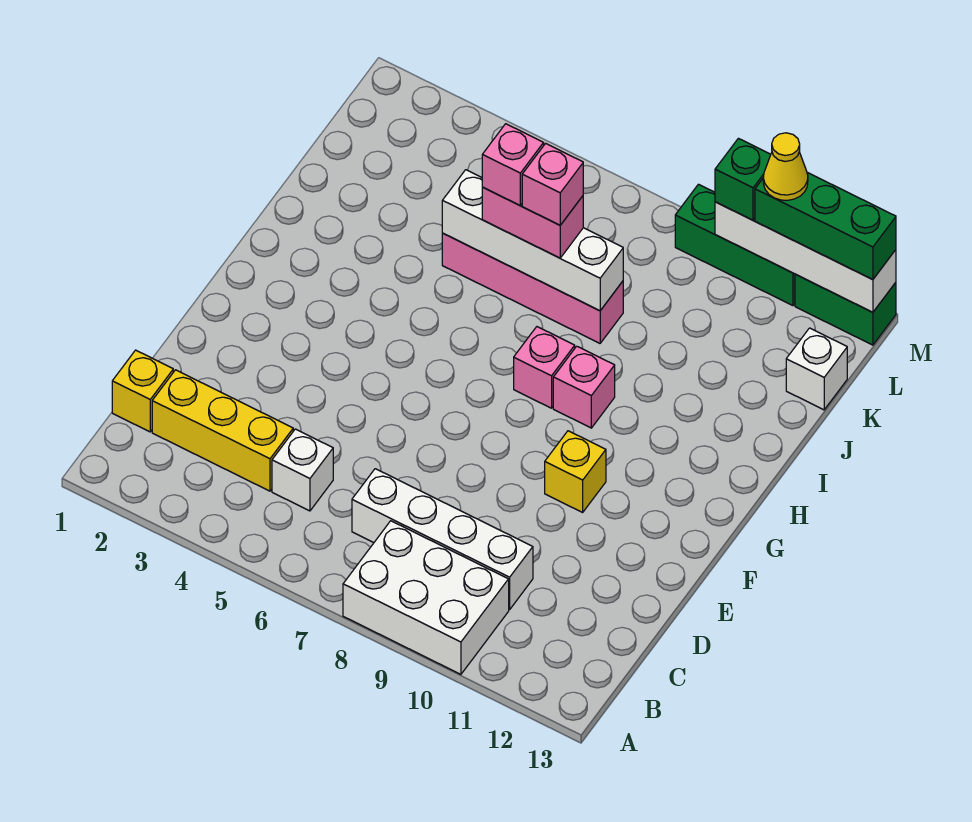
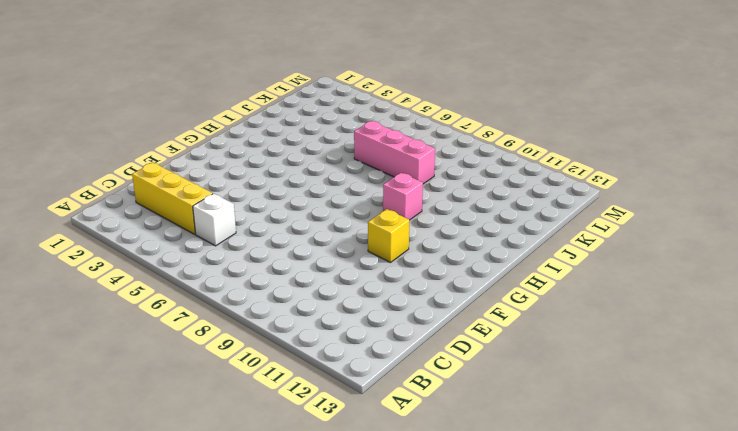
pink brick J6:J8 level 1 -> pink brick J5:J8 level 1
none -> white brick A8:B10 level 1
none -> yellow brick C1 level 1
none -> white brick C7:C10 level 1

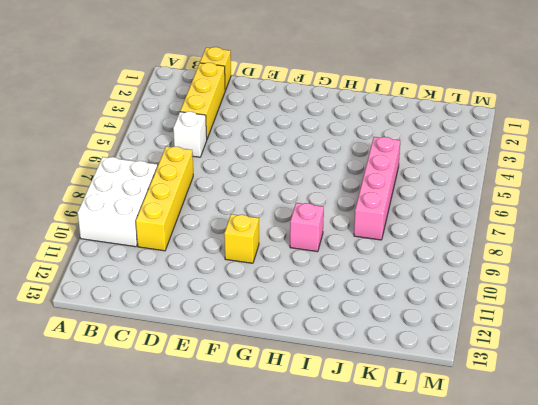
yellow brick C7:C10 level 1 -> white brick C7:C10 level 1
none -> pink brick H8 level 1
none -> white brick K13 level 1
none -> green brick M9:M11 level 1

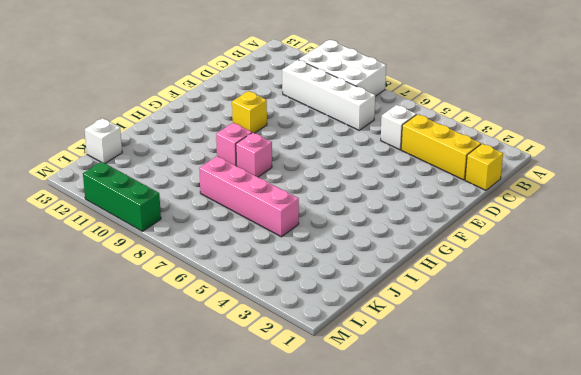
none -> green brick M12:M13 level 1
none -> white brick J5:J8 level 2
none -> white brick M10:M13 level 2

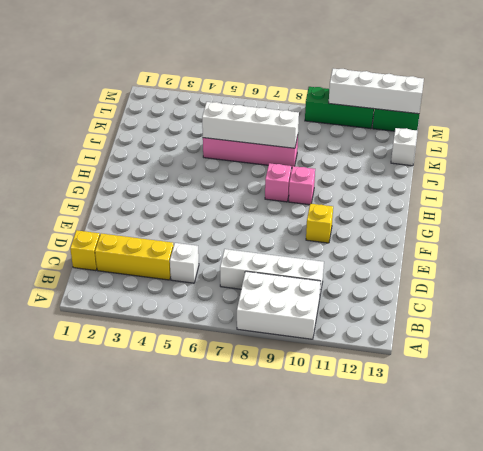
none -> pink brick J6:J7 level 3
none -> green brick M10 level 3
none -> green brick M11:M13 level 3

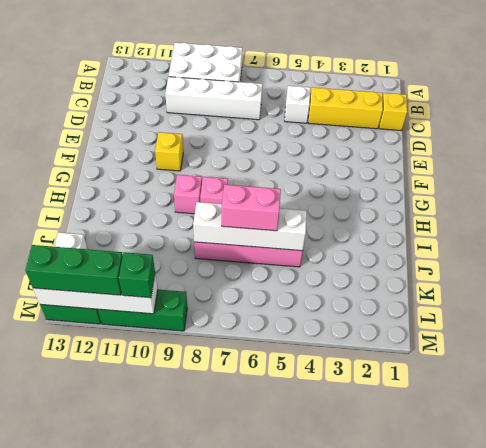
none -> pink brick J6 level 4
none -> pink brick J7 level 4
none -> yellow cone M11 level 4

